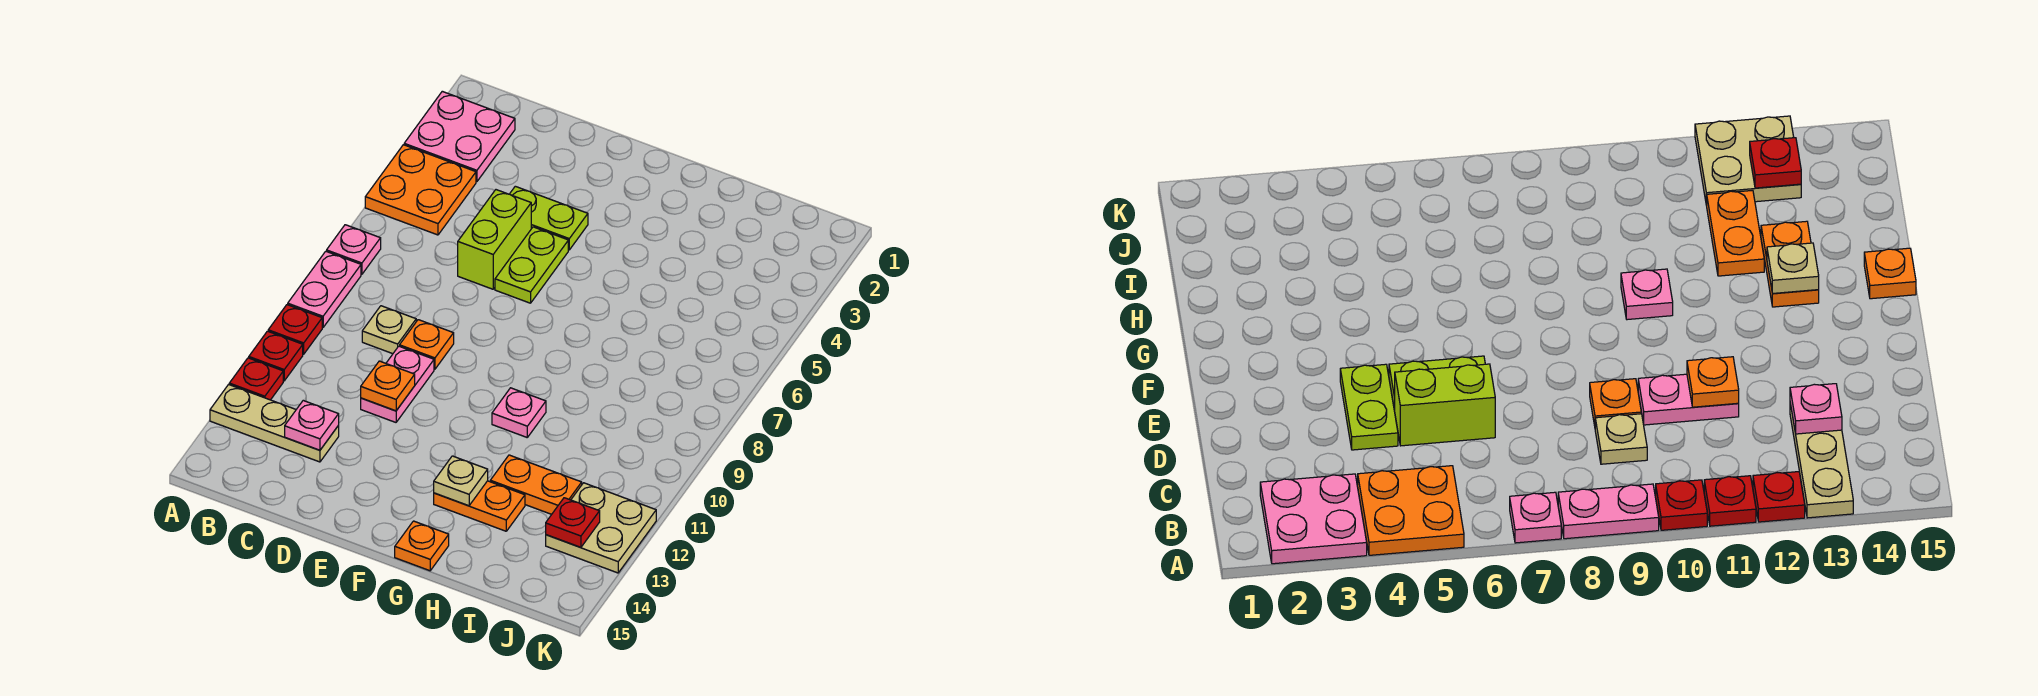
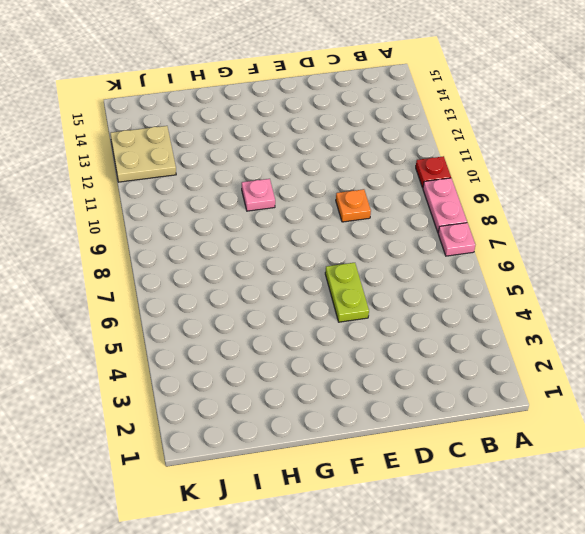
none -> pink plate A2:B3 level 1
none -> orange plate A4:B5 level 1
none -> red plate A11 level 1

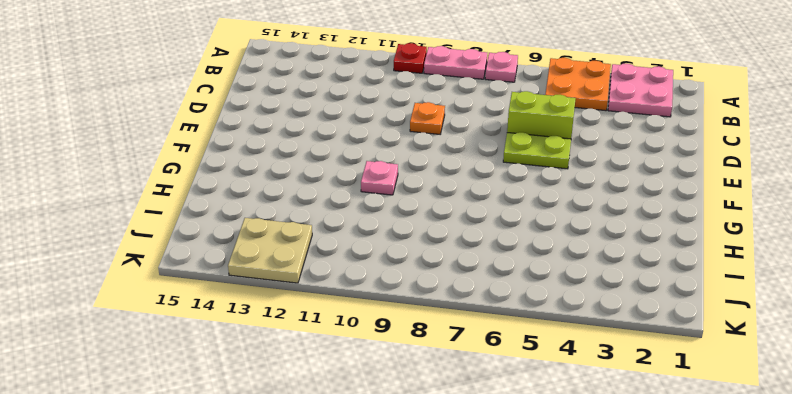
none -> red plate A11 level 1
none -> red plate A12 level 1
none -> tan plate A13:C13 level 1

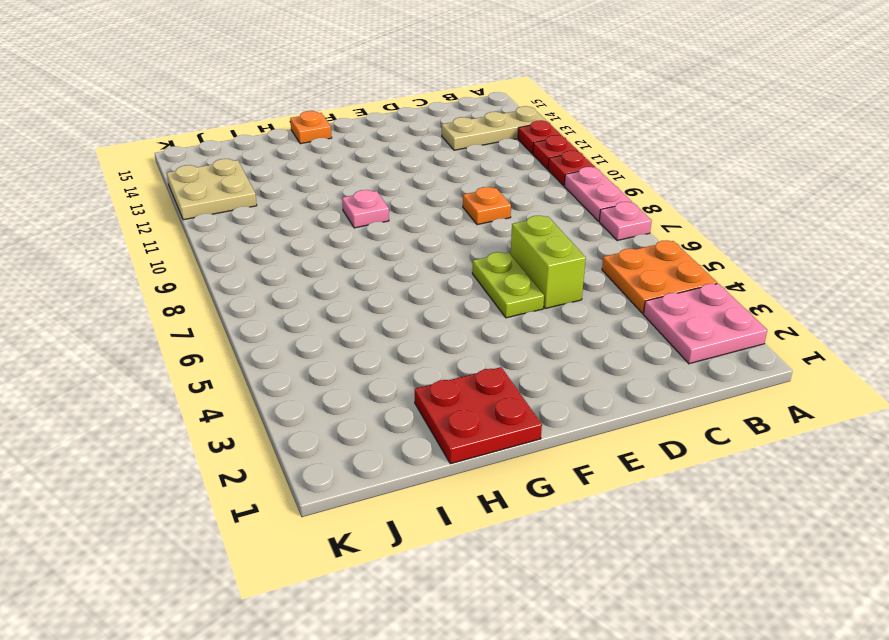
red plate G1:H2 level 1 -> none
none -> tan plate C9 level 1
none -> lime plate D4:E4 level 1
none -> pink plate D10:D11 level 1

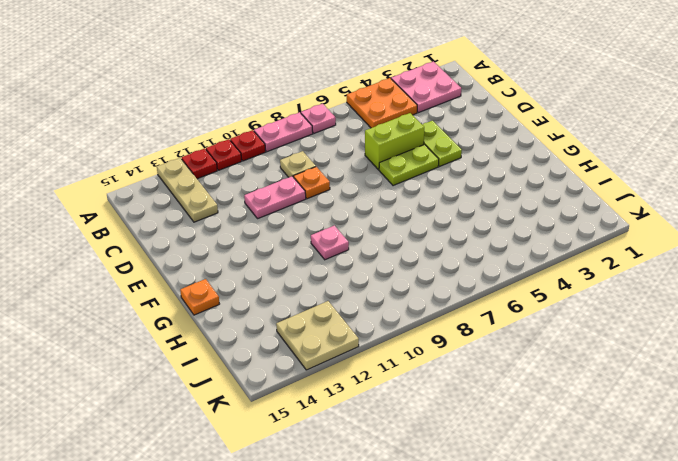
none -> orange plate G13:H13 level 1
none -> orange plate H12:I12 level 1
none -> pink plate C13 level 2

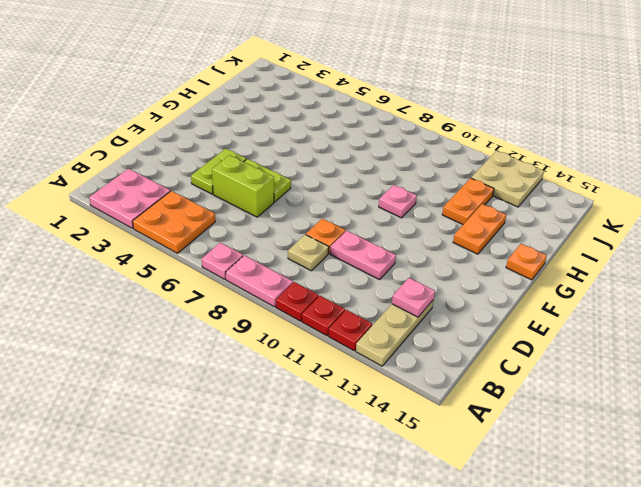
none -> orange plate D11 level 2
none -> tan plate G13 level 2
none -> red plate J13 level 2

